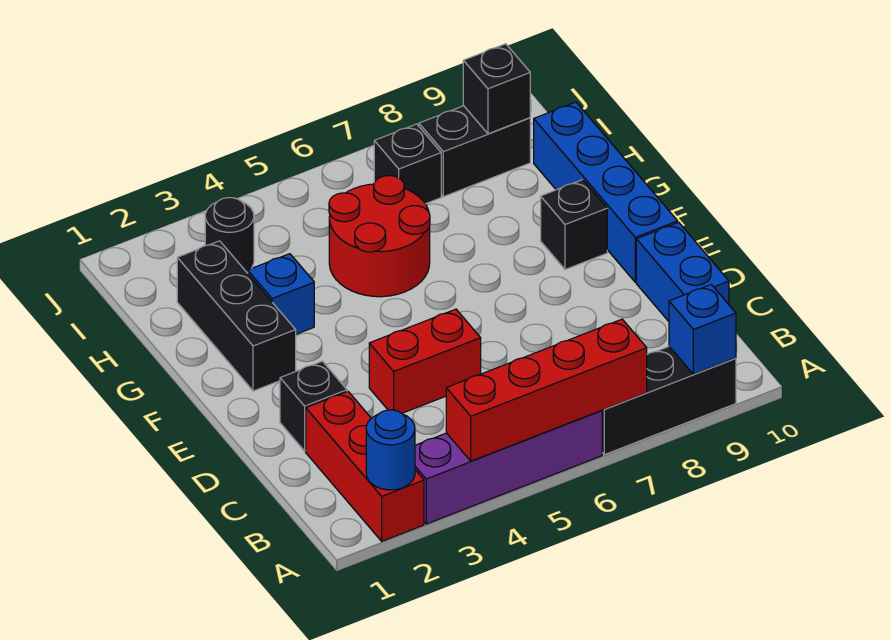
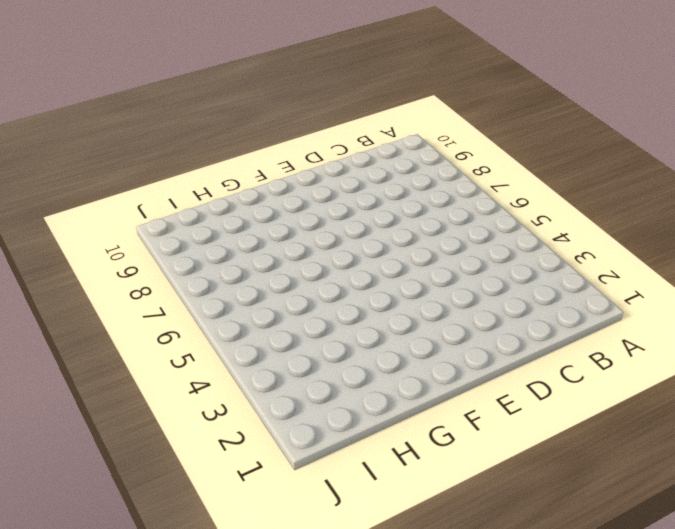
none -> red brick A2:C2 level 1
none -> purple brick A3:A6 level 1
none -> black brick A7:A9 level 1

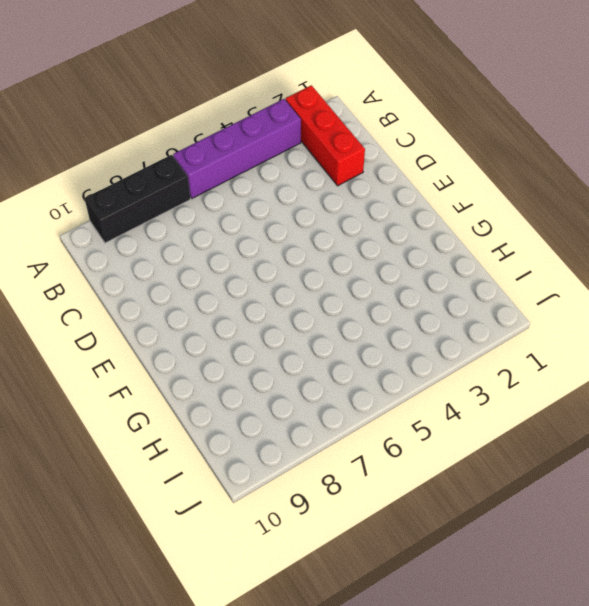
none -> blue brick C10:D10 level 1
none -> black brick D2 level 1
none -> red brick D4:D5 level 1

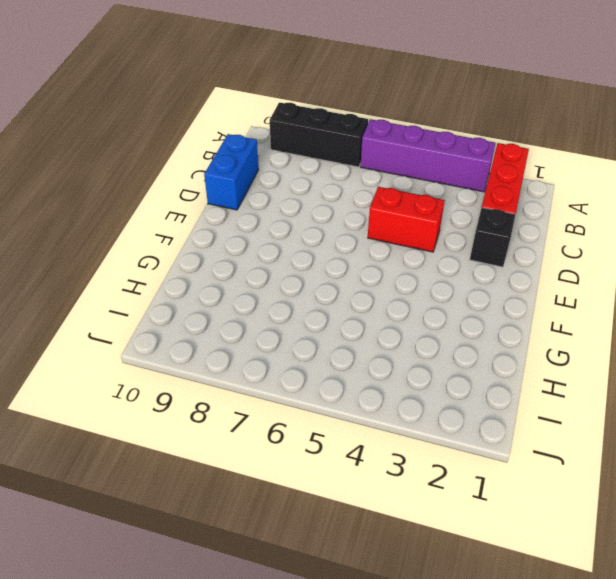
none -> blue brick E10:H10 level 1
none -> black brick F2:H2 level 1
none -> black brick F9 level 1

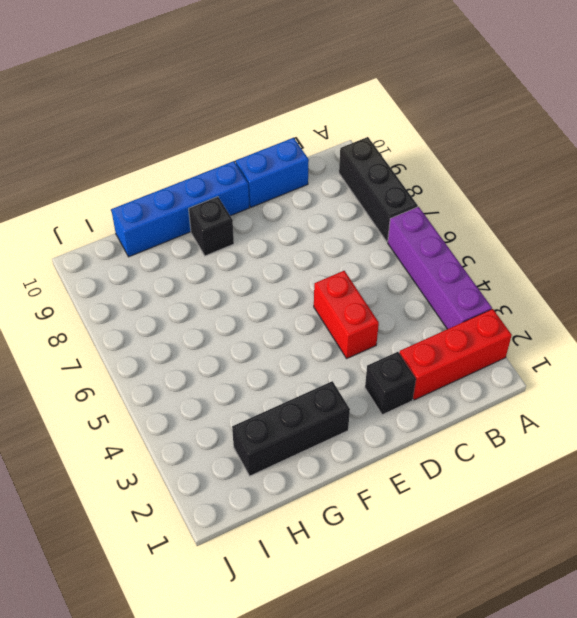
none -> blue brick G3 level 1
none -> red round brick G5:H6 level 1
none -> black round brick I3 level 1

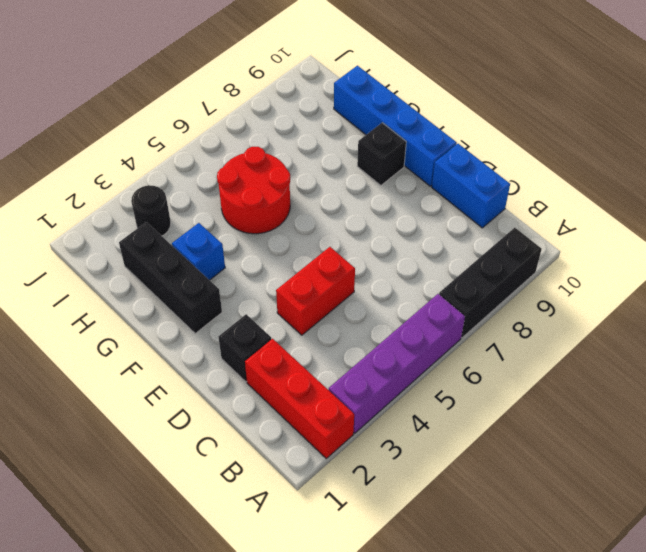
none -> black brick I7 level 1
none -> black brick I8:I9 level 1
none -> blue round brick A2 level 2

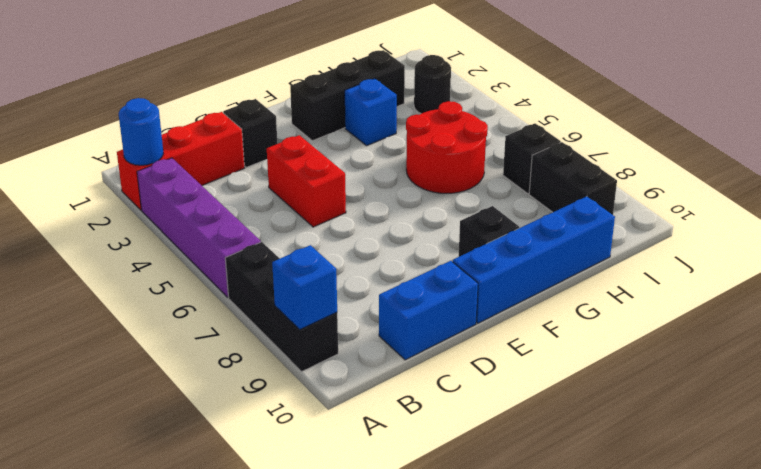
none -> red brick A4:A7 level 2
none -> black brick I9 level 2

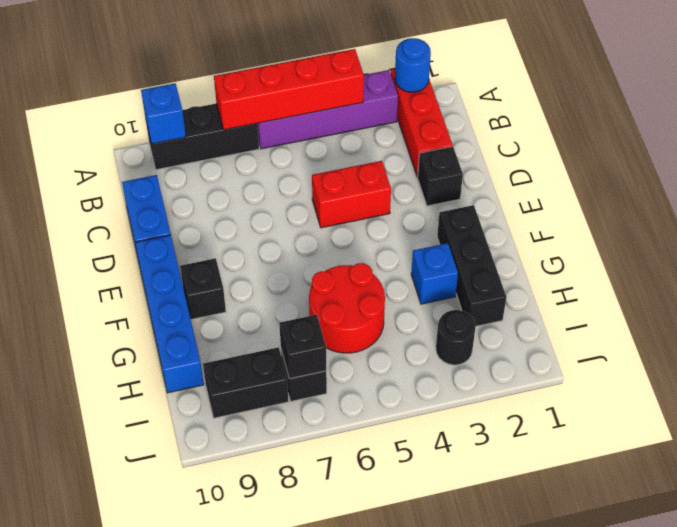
black brick I7 level 2 -> black brick I9 level 2

